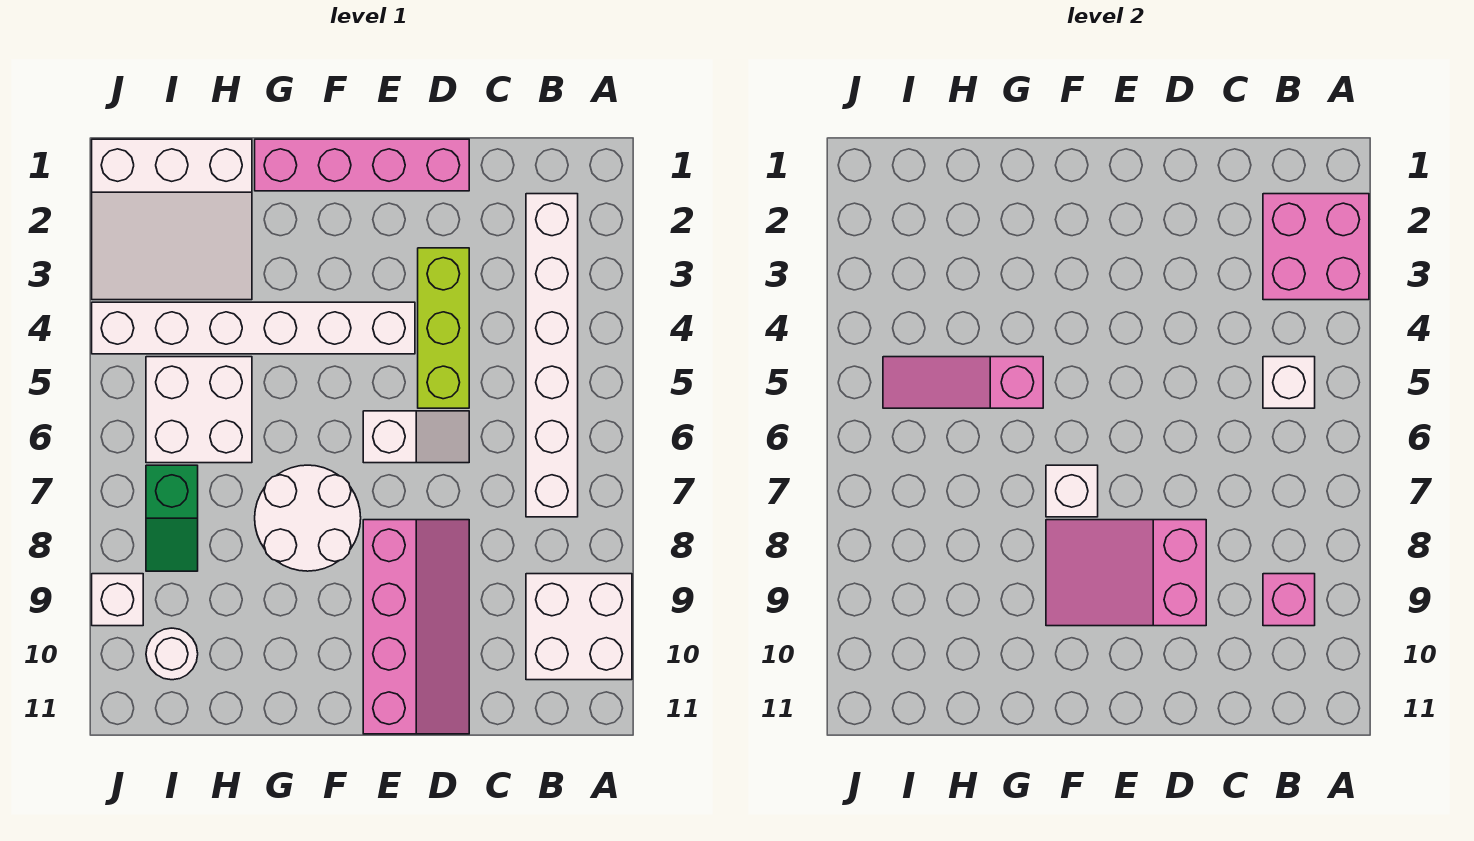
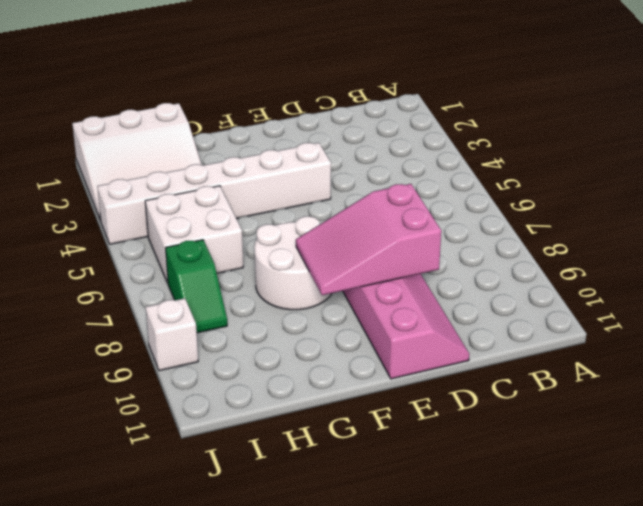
none -> white brick A9:B10 level 1
none -> white brick B2:B7 level 1
none -> pink brick D1:G1 level 1

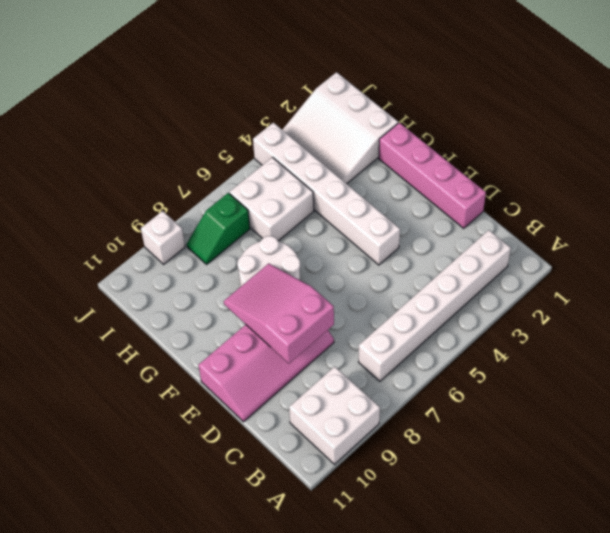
none -> lime brick D3:D5 level 1
none -> white slope D6:E6 level 1 top E
none -> white round brick I10 level 1

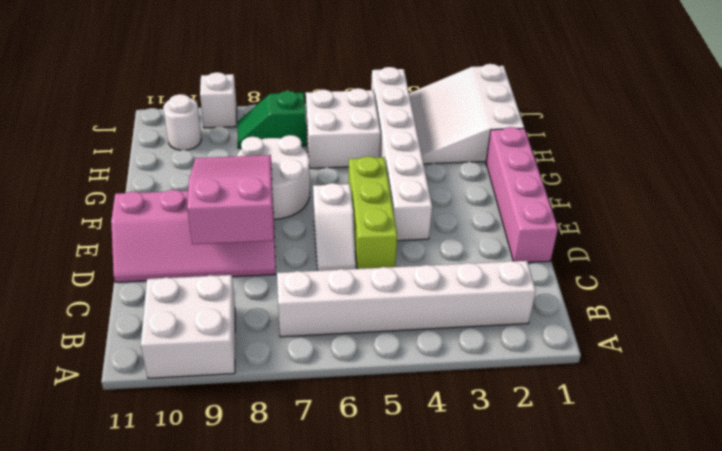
lime brick D5:F5 level 1 -> lime brick D3:D5 level 1
none -> pink brick A2:B3 level 2
none -> white brick B5 level 2
none -> pink brick B9 level 2

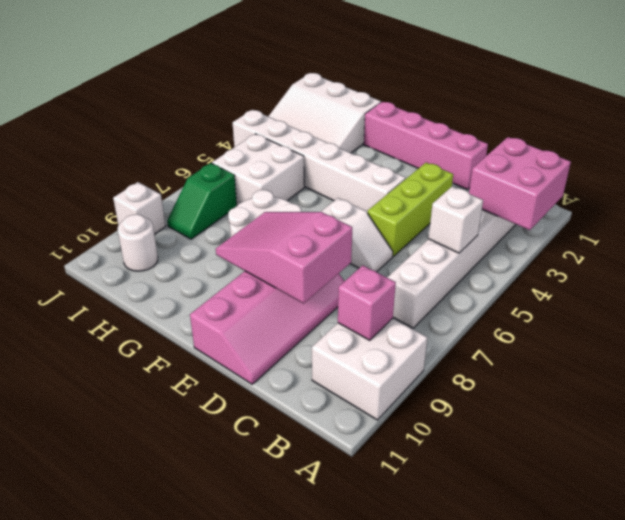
none -> white brick F7 level 2
none -> pink slope G5:I5 level 2 top G

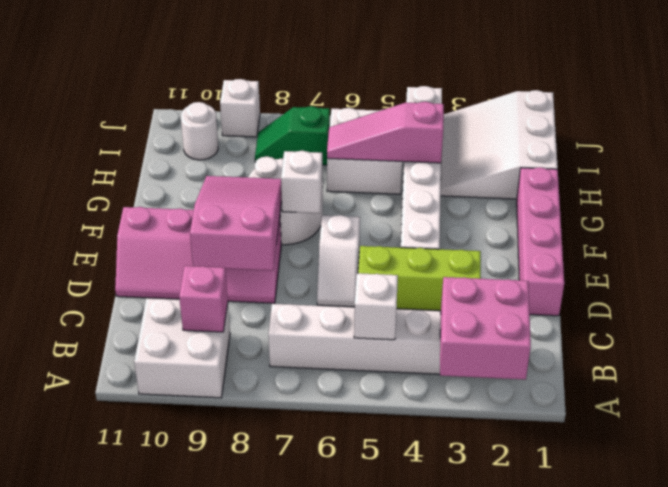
pink slope H4:H6 level 2 top 4 -> pink slope G5:I5 level 2 top G

